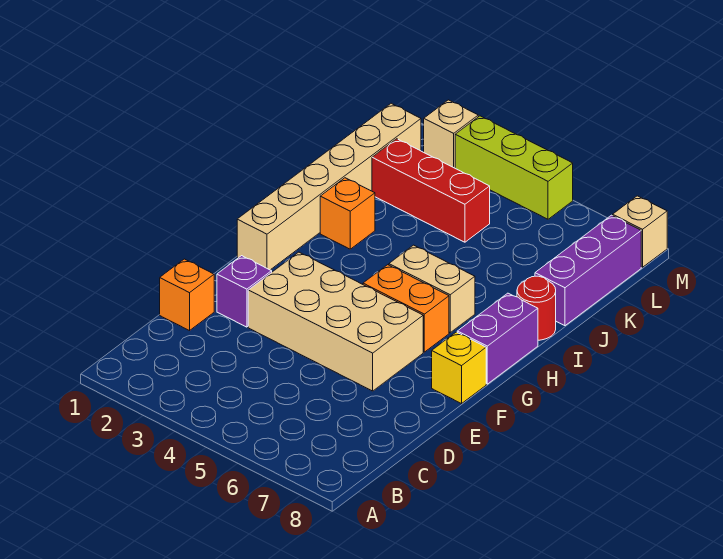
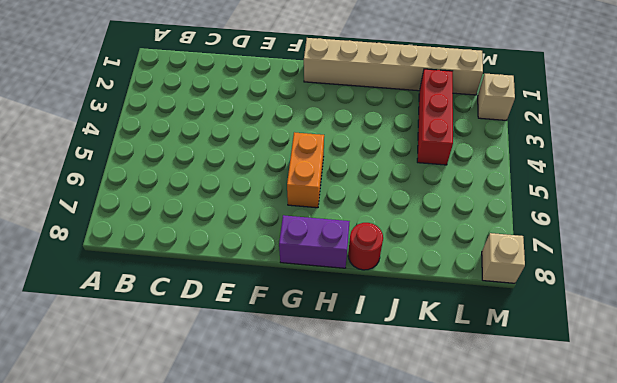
none -> orange brick D1 level 1
none -> purple brick E2 level 1
none -> tan brick E3:F6 level 1

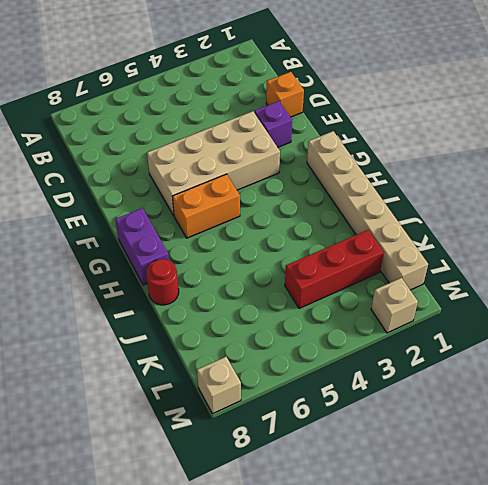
none -> yellow brick F8 level 1
none -> tan brick H5:H6 level 1
none -> orange brick I2 level 1

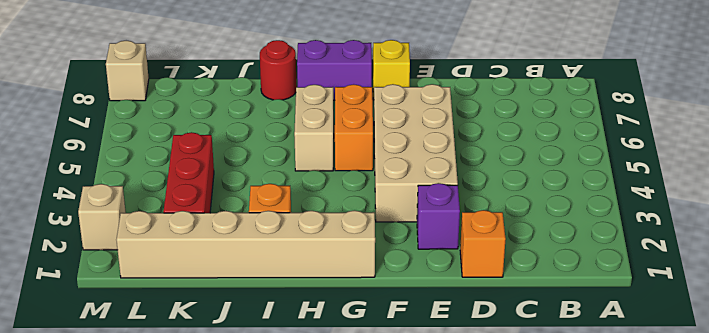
none -> purple brick J8:L8 level 1
none -> lime brick M3:M5 level 1

